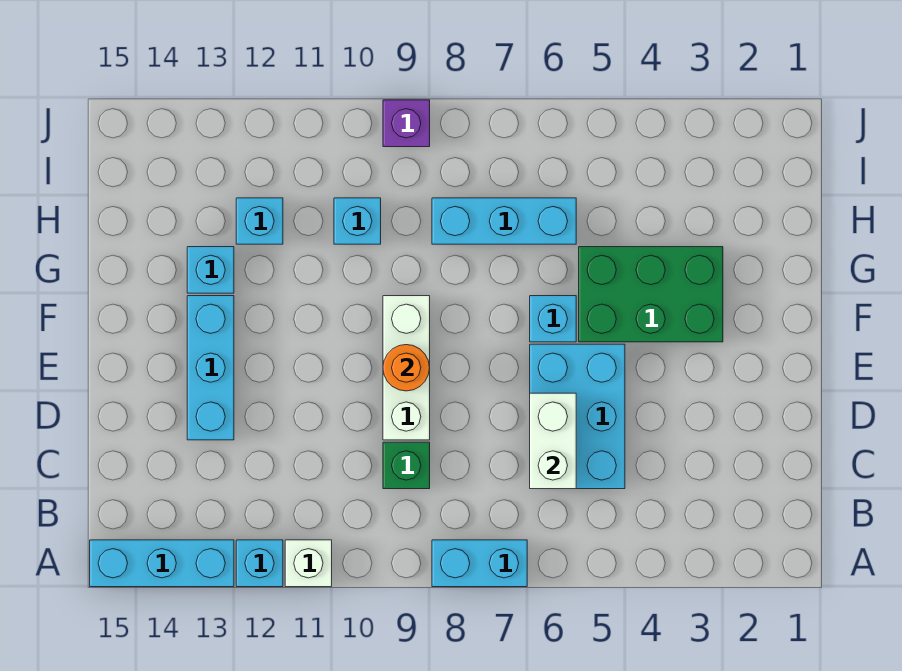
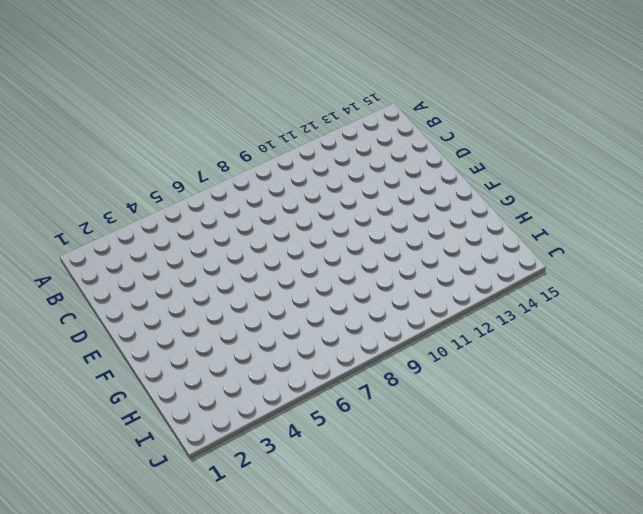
none -> cyan brick A7:A8 level 1
none -> white brick A11 level 1
none -> cyan brick A12 level 1

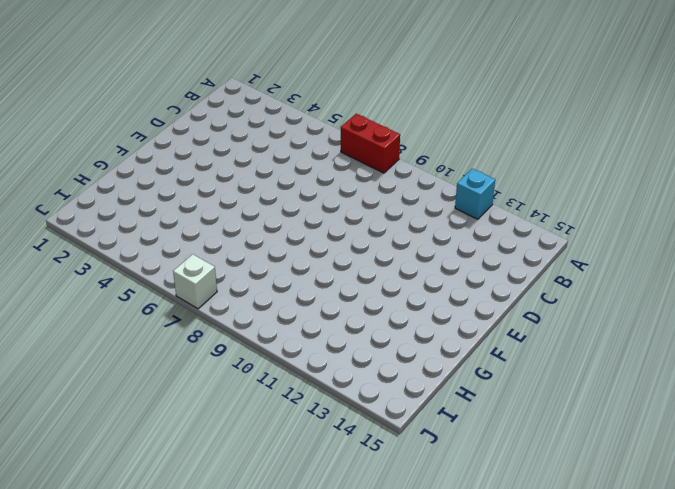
red brick A7:A8 level 1 -> cyan brick A7:A8 level 1
white brick J7 level 1 -> white brick A11 level 1
none -> cyan brick A13:A15 level 1
none -> cyan brick C5:E6 level 1
none -> green brick C9 level 1

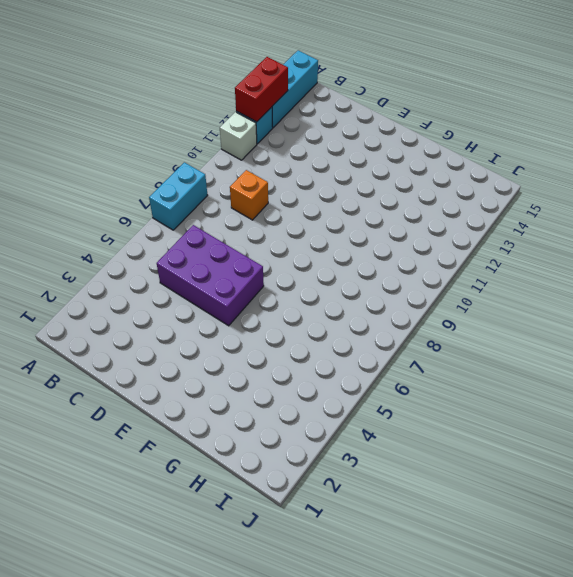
red brick A12:A13 level 2 -> none
purple brick C5:E6 level 1 -> cyan brick C5:E6 level 1
orange brick C9 level 1 -> green brick C9 level 1
none -> white brick D9:F9 level 1
none -> cyan brick D13:F13 level 1
none -> green brick F3:G5 level 1

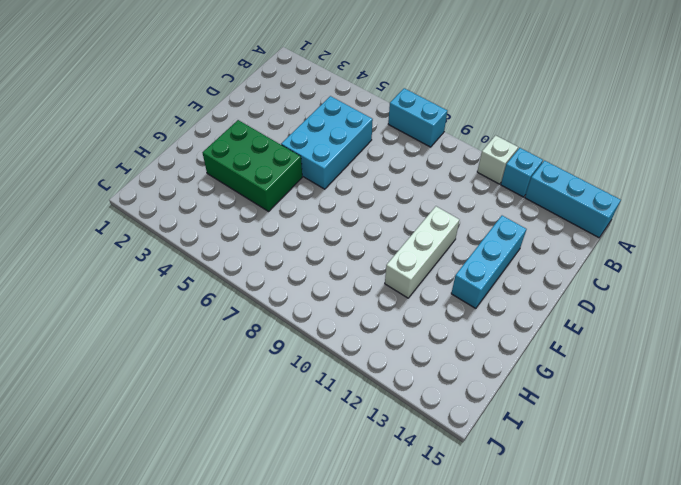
white brick E11:G11 level 1 -> white brick D9:F9 level 1
none -> green brick C9 level 1
none -> cyan brick F6 level 1
none -> cyan brick G13 level 1

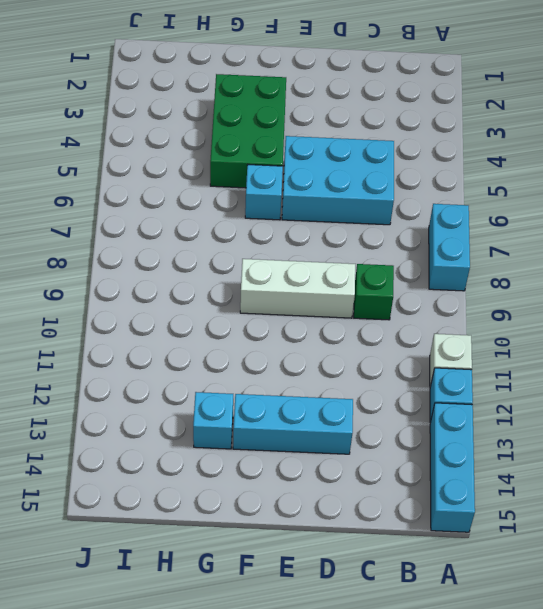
none -> cyan brick H6:H8 level 1
none -> cyan brick H10 level 1
none -> cyan brick H12 level 1

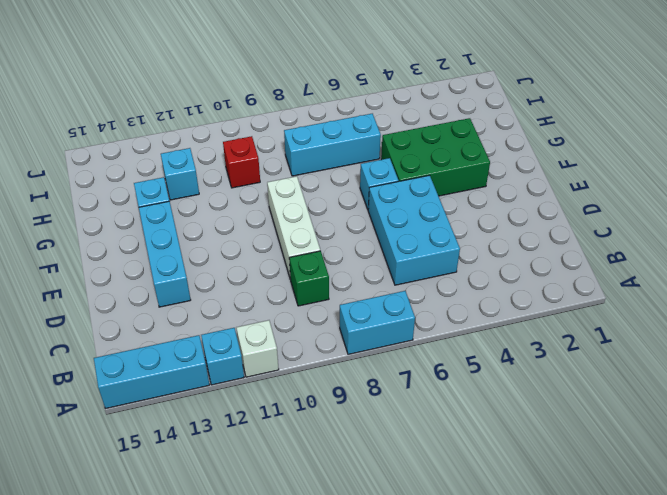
red brick H10 level 1 -> cyan brick H10 level 1
none -> purple brick J9 level 1
none -> white brick C6:D6 level 2
none -> orange round brick E9 level 2

